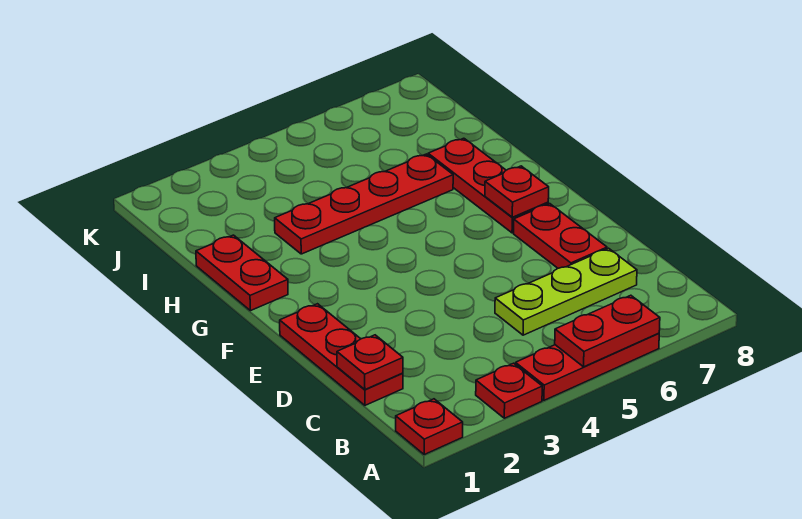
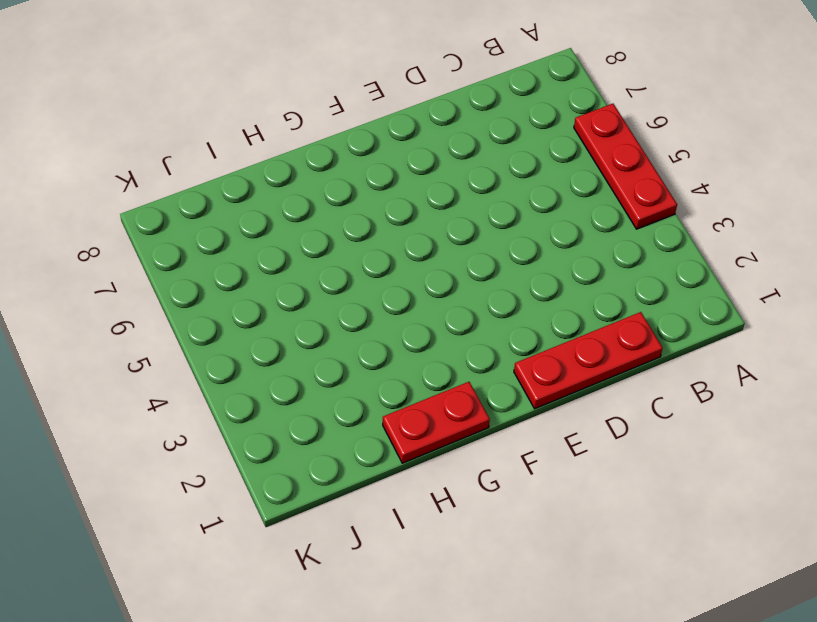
none -> red plate A1 level 1
none -> red plate A3 level 1
none -> lime plate C5:C7 level 1

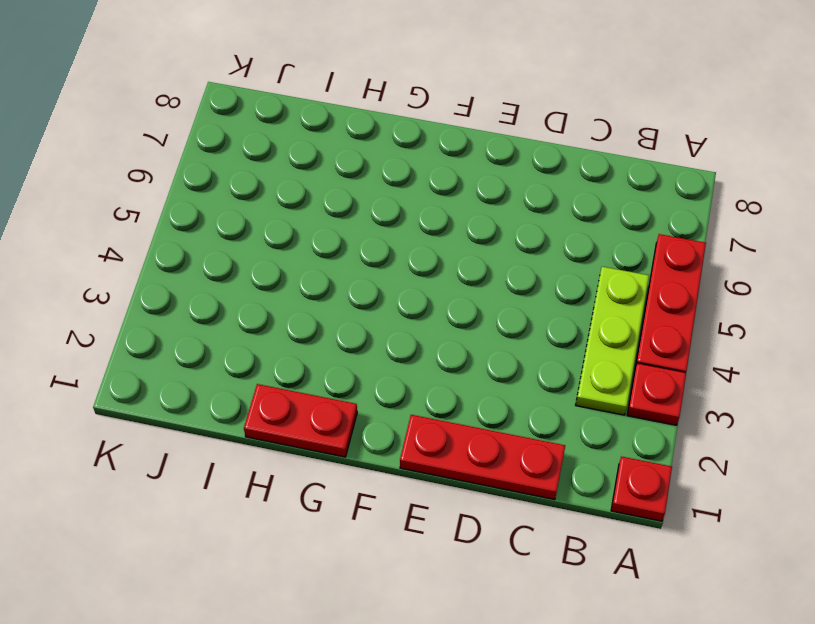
lime plate B3:B5 level 1 -> lime plate C5:C7 level 1
none -> red plate D7:E7 level 1
none -> red plate F7:H7 level 1
none -> red plate H3:H6 level 1

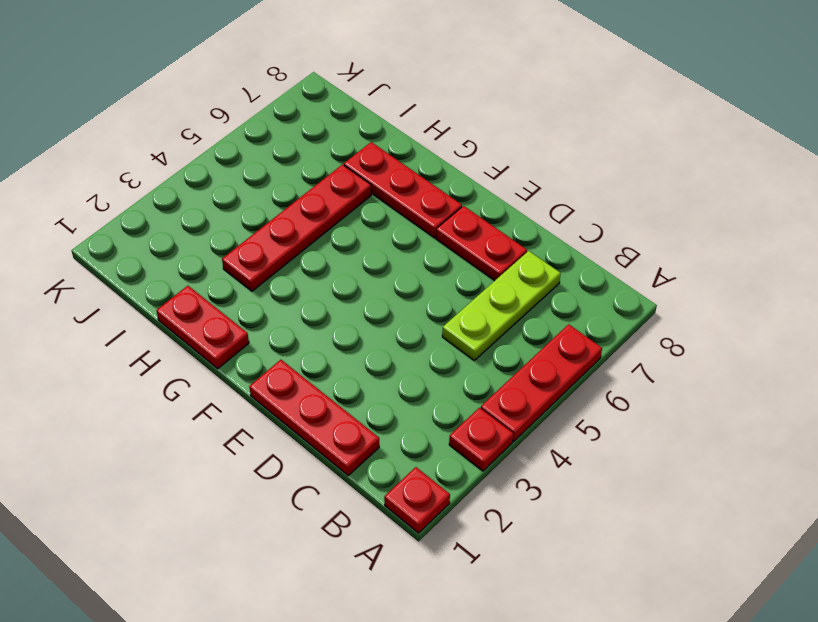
none -> red plate A5:A6 level 2
none -> red plate C1 level 2
none -> red plate F7 level 2

